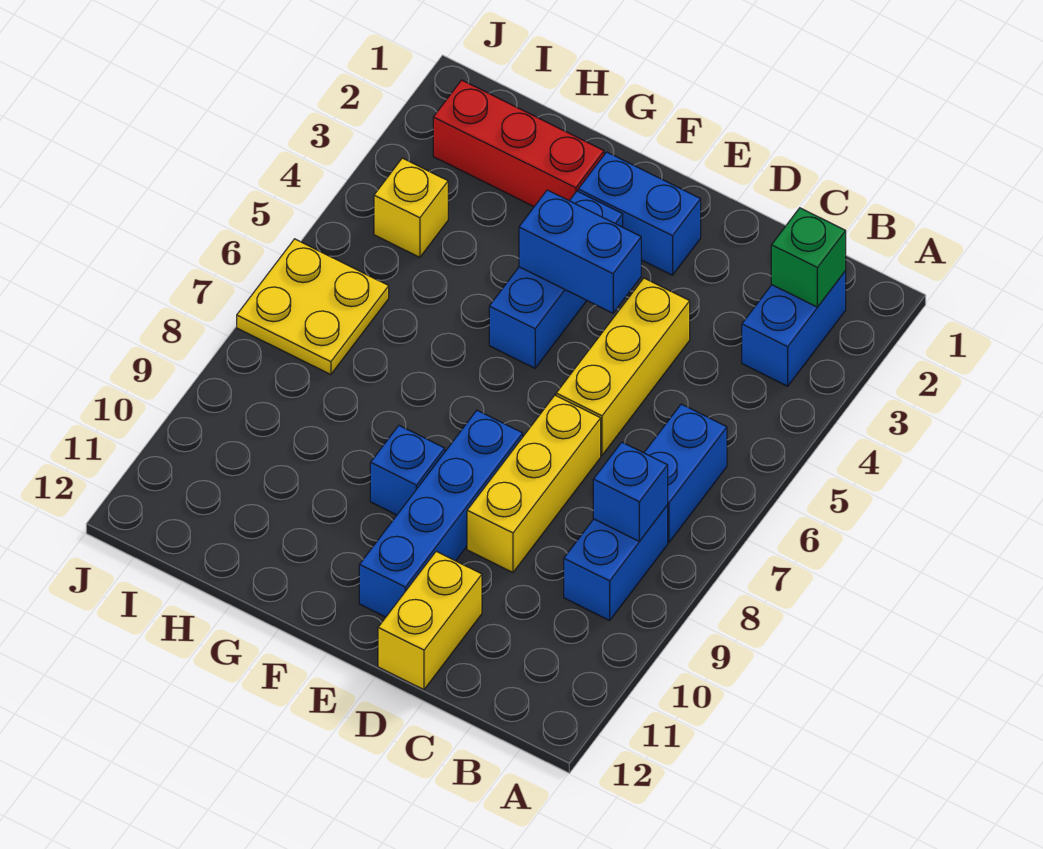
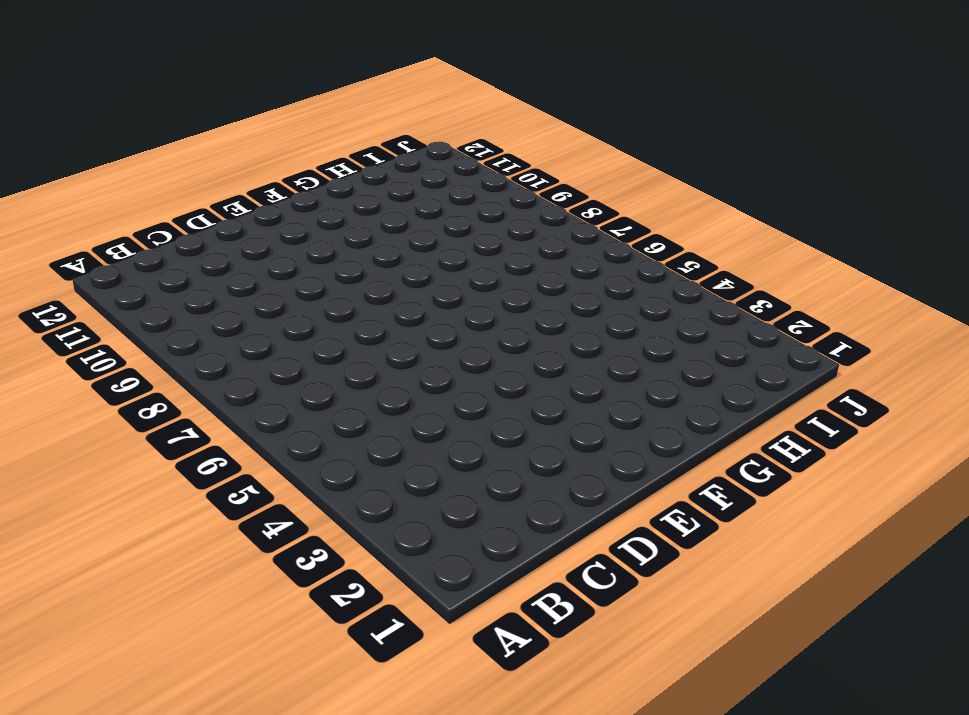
none -> blue brick B2:B3 level 1
none -> blue brick B6:B7 level 1
none -> blue brick B8:B9 level 1

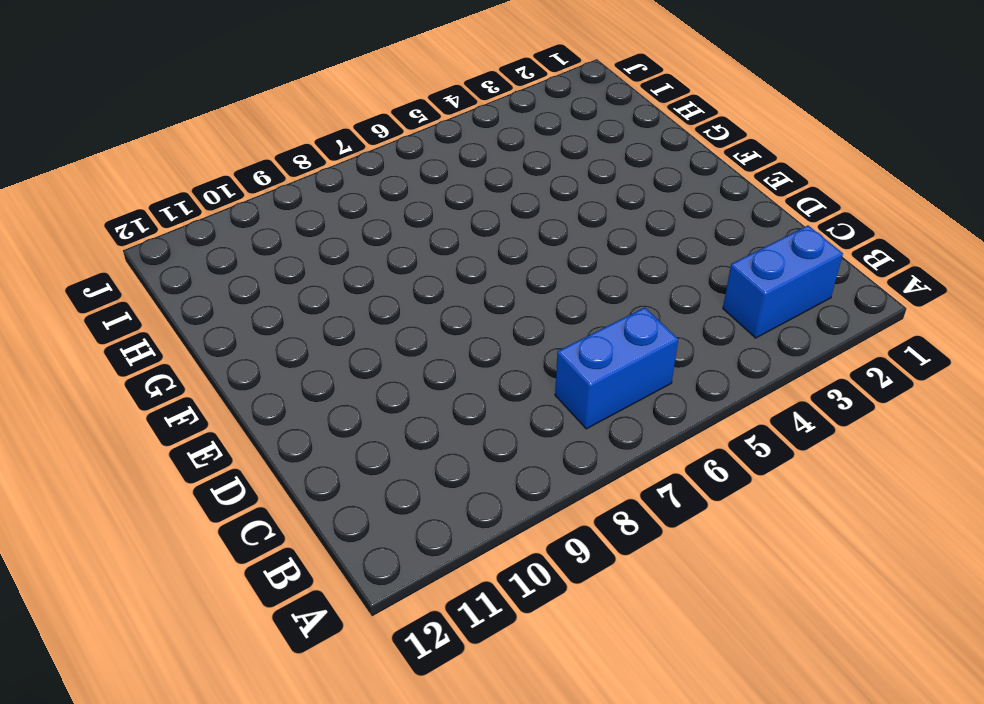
none -> blue brick B8:B9 level 1
none -> yellow brick D4:D6 level 1
none -> yellow brick D7:D9 level 1

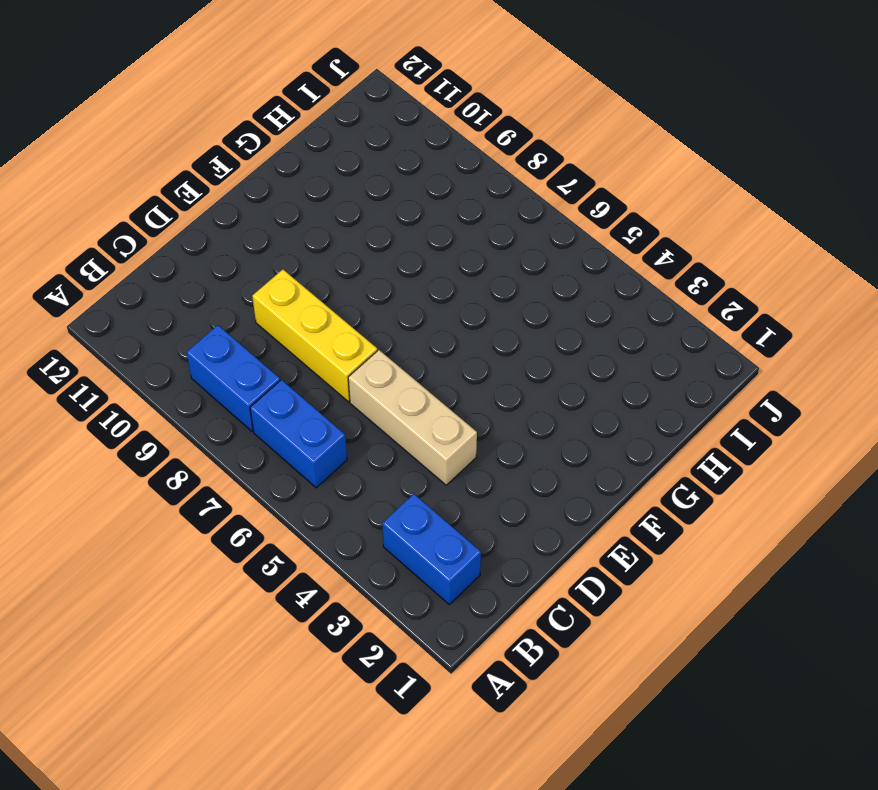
tan brick D4:D6 level 1 -> yellow brick D4:D6 level 1
none -> yellow brick D11:D12 level 1
none -> blue brick E2:F2 level 1
none -> blue brick E8:E11 level 1

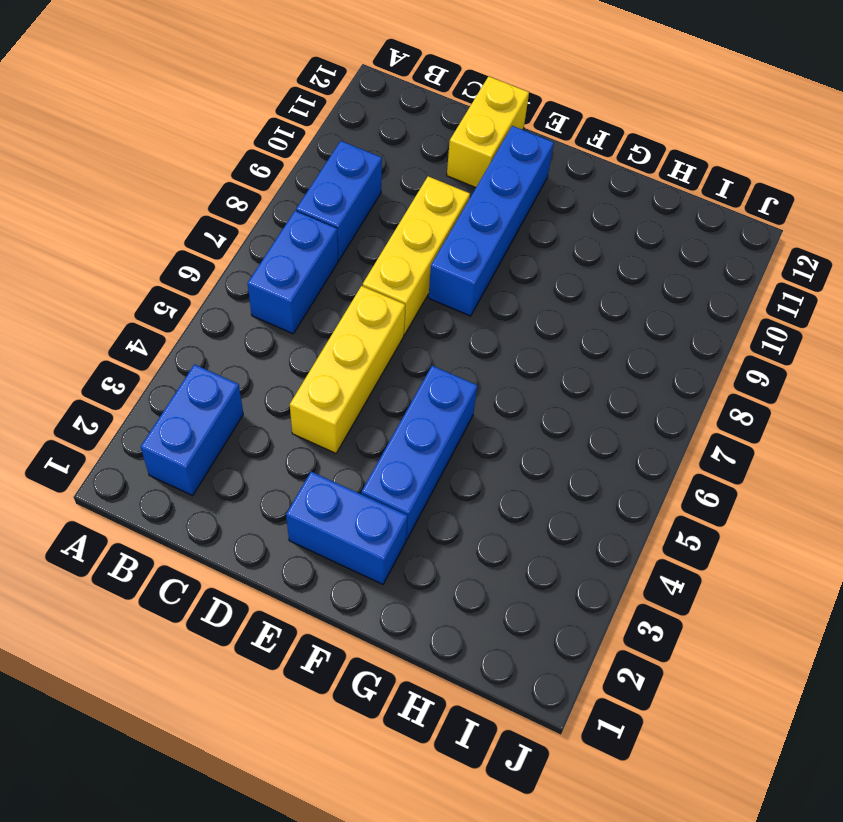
none -> blue brick F9 level 1
none -> red brick G2:I2 level 1
none -> yellow brick I4 level 1

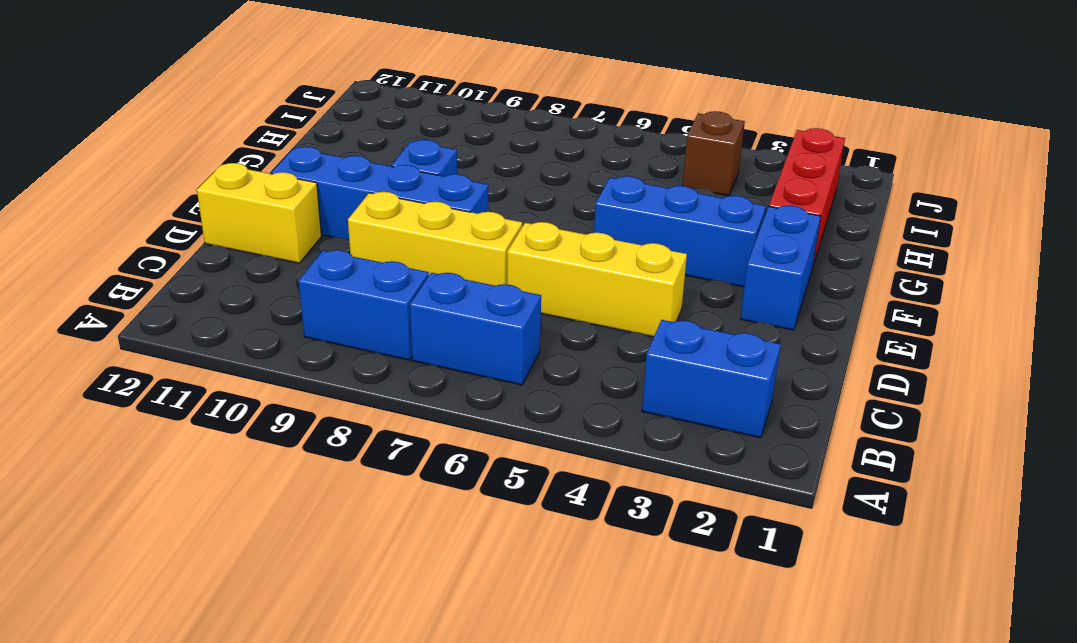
brown brick I4 level 1 -> yellow brick I4 level 1
none -> yellow plate I6:J7 level 1
none -> green brick B2 level 2
none -> blue brick B8 level 2

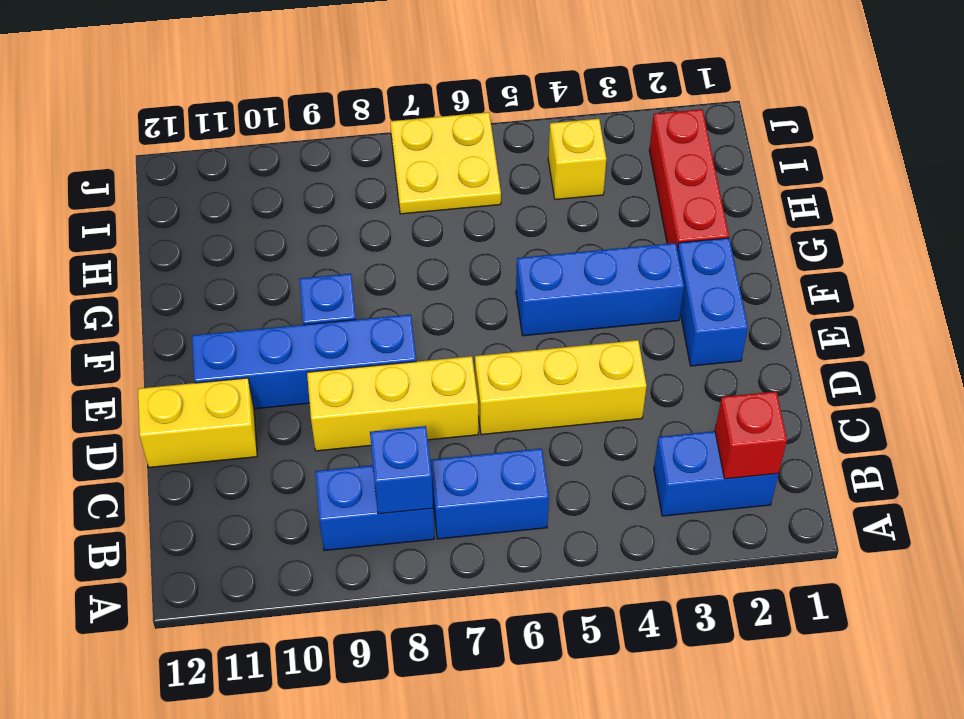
red brick B2 level 2 -> green brick B2 level 2
none -> blue brick E4:F4 level 2

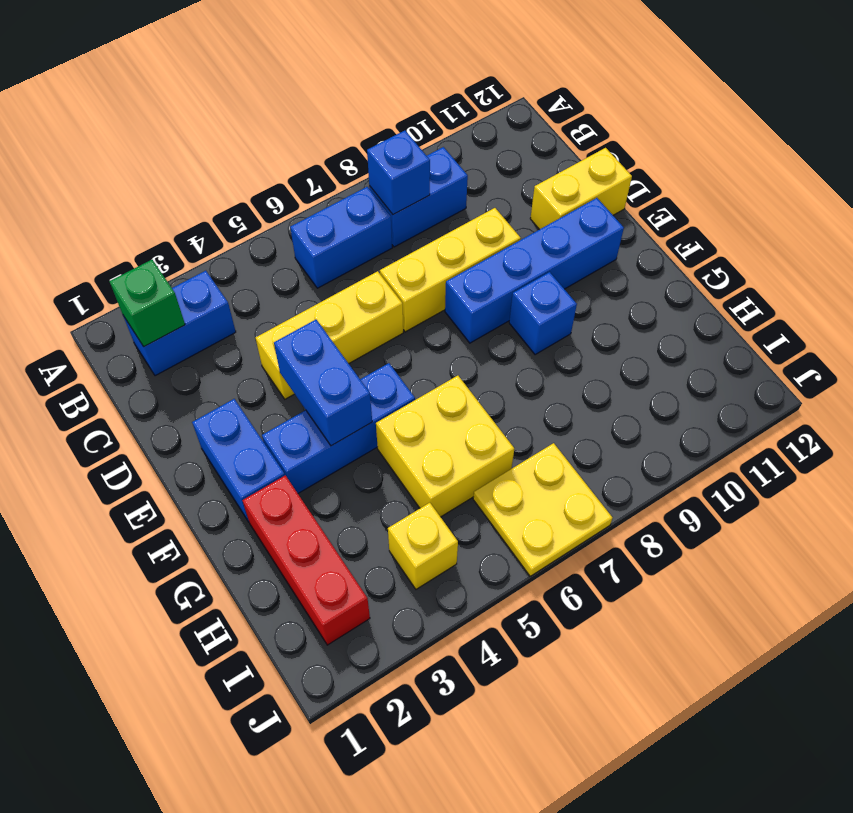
yellow brick G5:H6 level 1 -> none

